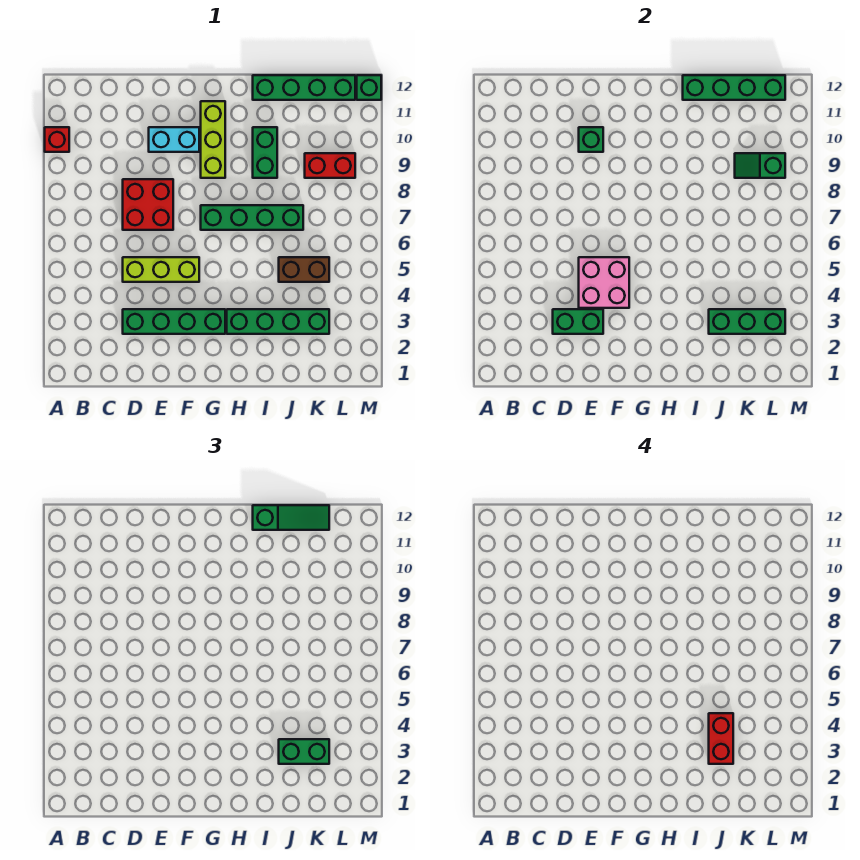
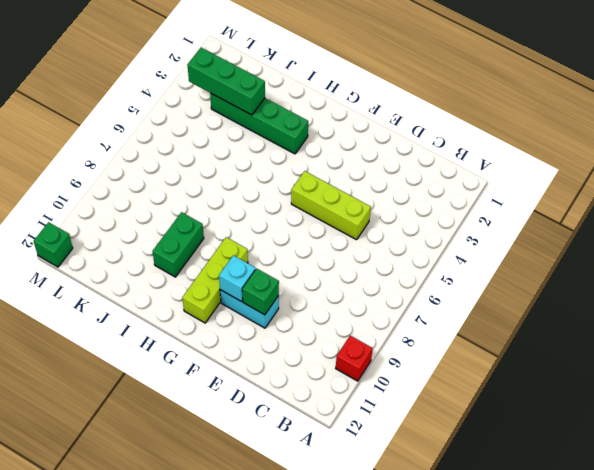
cyan brick F10 level 2 -> none
none -> green brick D3:G3 level 1
none -> red brick D7:E8 level 1
none -> green brick G7:J7 level 1

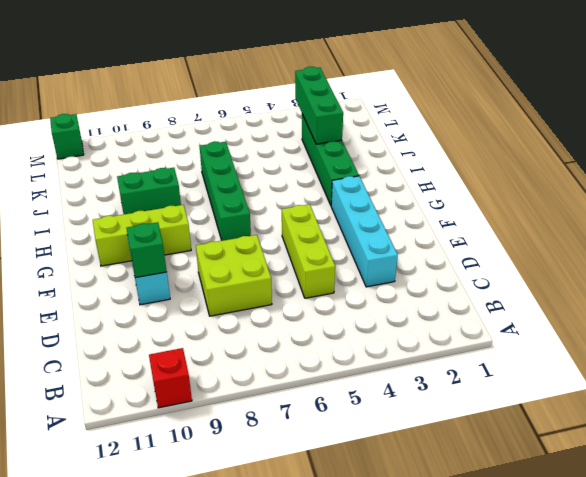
cyan brick D3:G3 level 1 -> green brick D3:G3 level 1
lime brick D7:E8 level 1 -> red brick D7:E8 level 1
none -> green brick I12:L12 level 1
none -> brown brick J5:K5 level 1
none -> red brick K9:L9 level 1

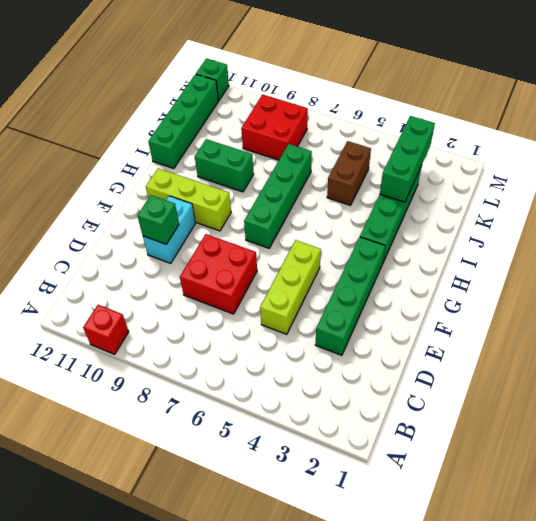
red brick K8:L9 level 1 -> red brick K9:L9 level 1
none -> green brick D3:E3 level 2
none -> pink brick E4:F5 level 2
none -> green brick I12:L12 level 2

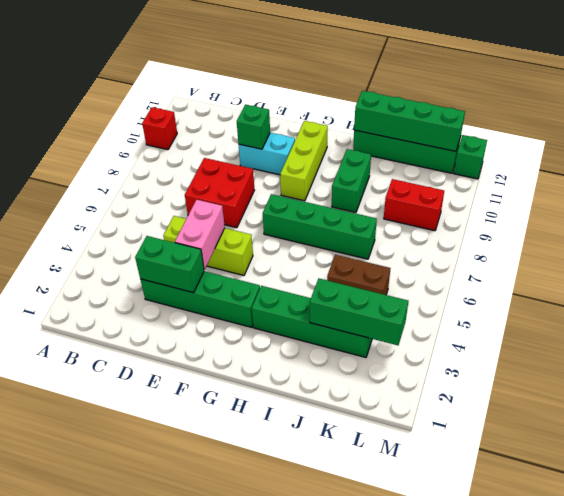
pink brick E4:E5 level 2 -> pink brick E4:F5 level 2
none -> green slope K9:L9 level 2 top L
none -> green slope I12:K12 level 3 top I
none -> green brick J3:K3 level 3

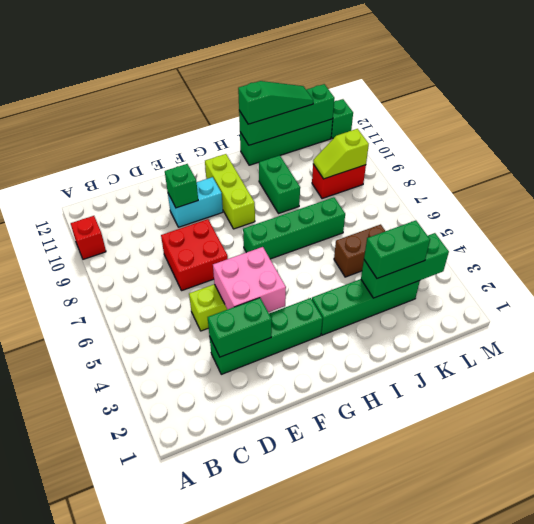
lime slope K9:L9 level 2 top L -> green slope K9:L9 level 2 top L
none -> red brick J3:J4 level 4

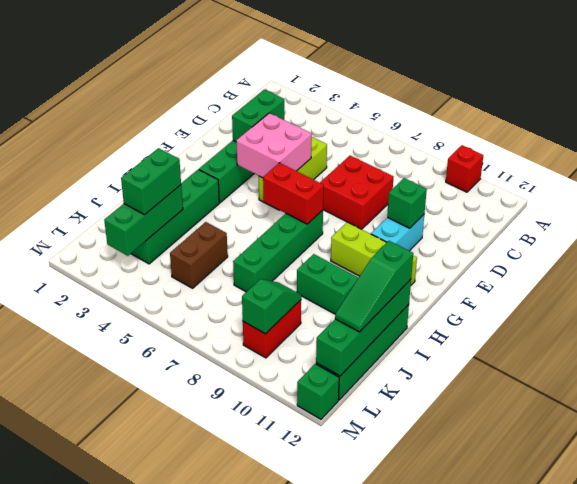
red brick G6:G7 level 2 -> red brick J3:J4 level 4

